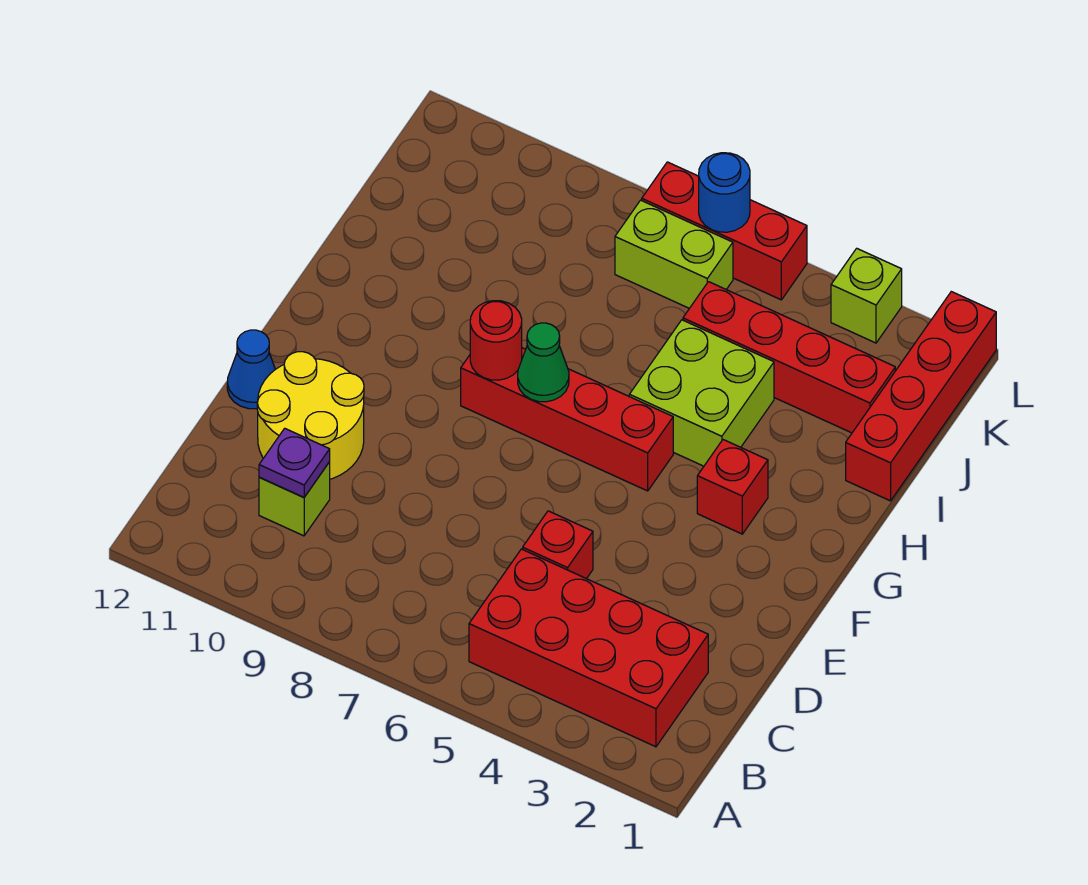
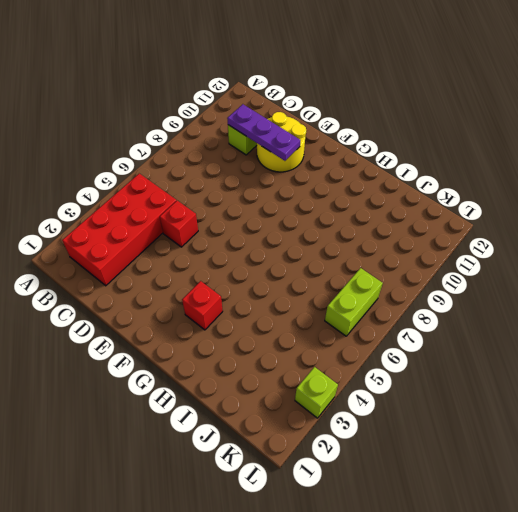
purple plate C10:E10 level 2 -> purple plate C10 level 2
none -> blue cone E12 level 1
none -> red brick G5:G8 level 1
none -> lime brick H4:I5 level 1

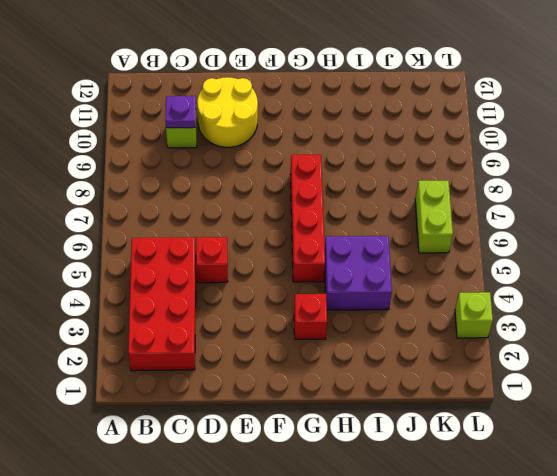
purple brick H4:I5 level 1 -> lime brick H4:I5 level 1
none -> blue cone E12 level 1
none -> red brick I1:L1 level 1
none -> red brick J2:J5 level 1

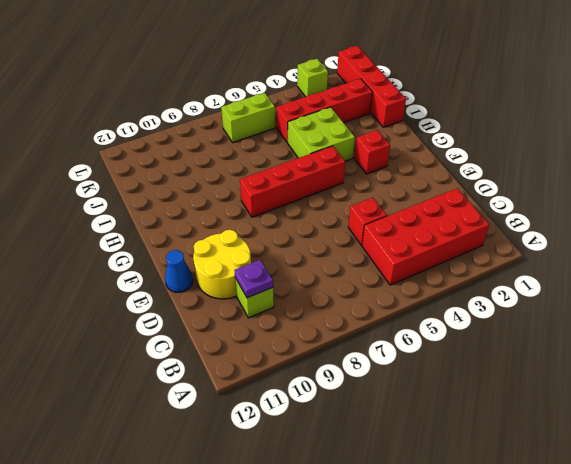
none -> red brick L5:L7 level 1
none -> green cone G7 level 2
none -> red round brick G8 level 2

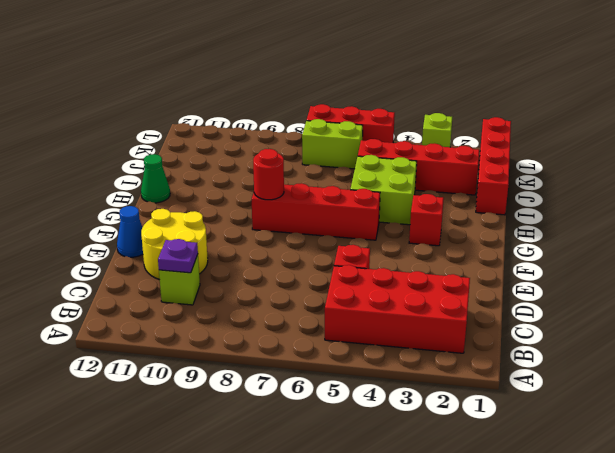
green cone H12 level 1 -> green cone G7 level 2
none -> blue round brick L6 level 2

